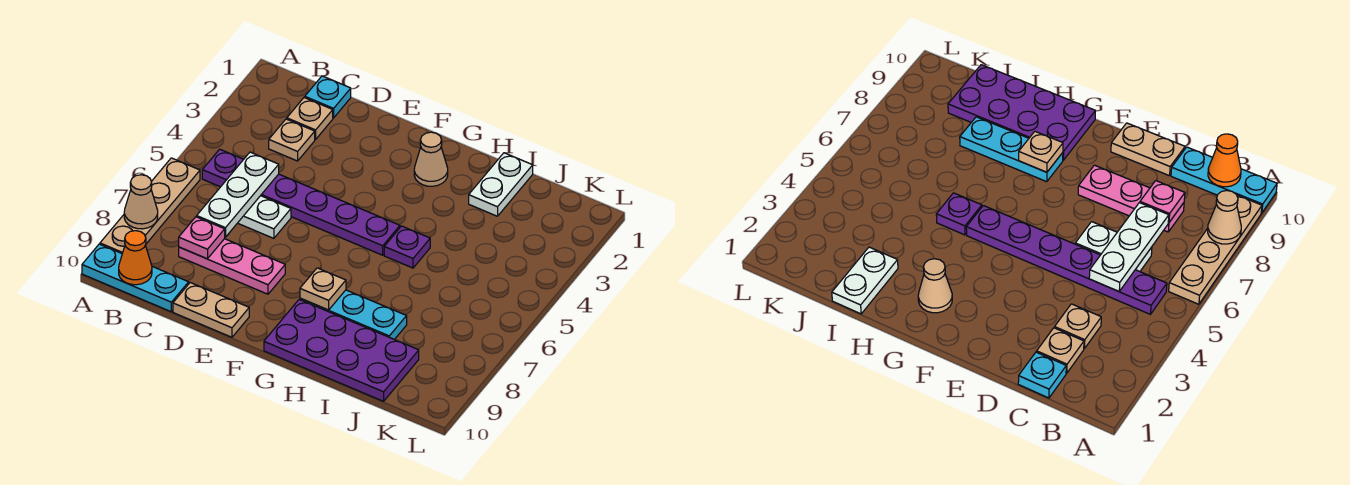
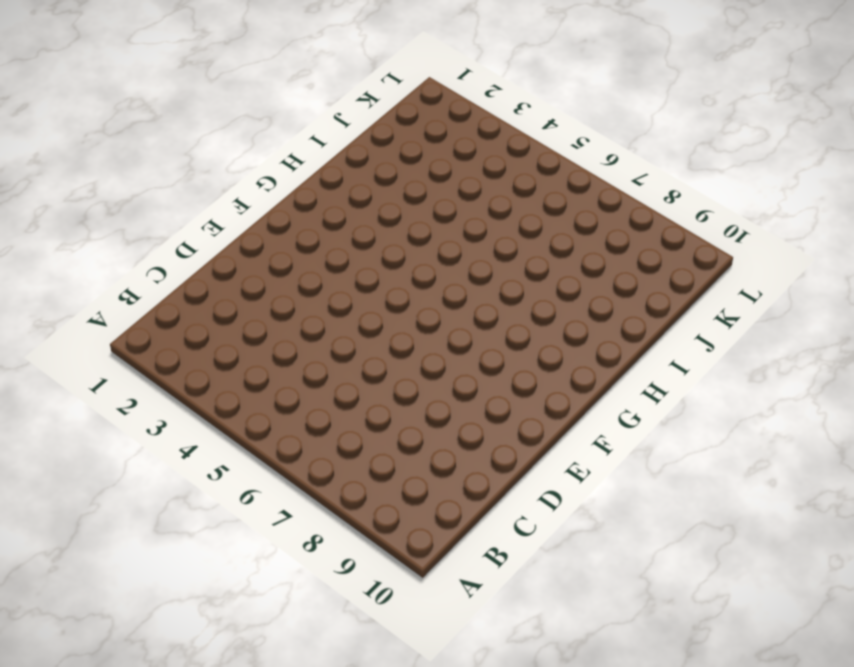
none -> tan plate A6:A9 level 1
none -> cyan plate A10:C10 level 1
none -> purple plate B5:G5 level 1

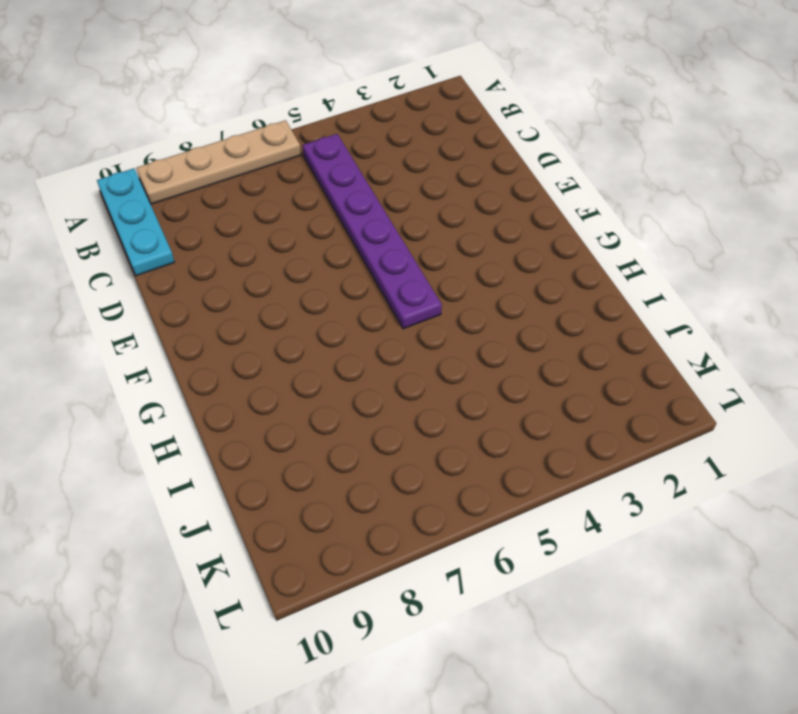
none -> cyan plate C1 level 1
none -> tan plate C2 level 1
none -> tan plate C3 level 1

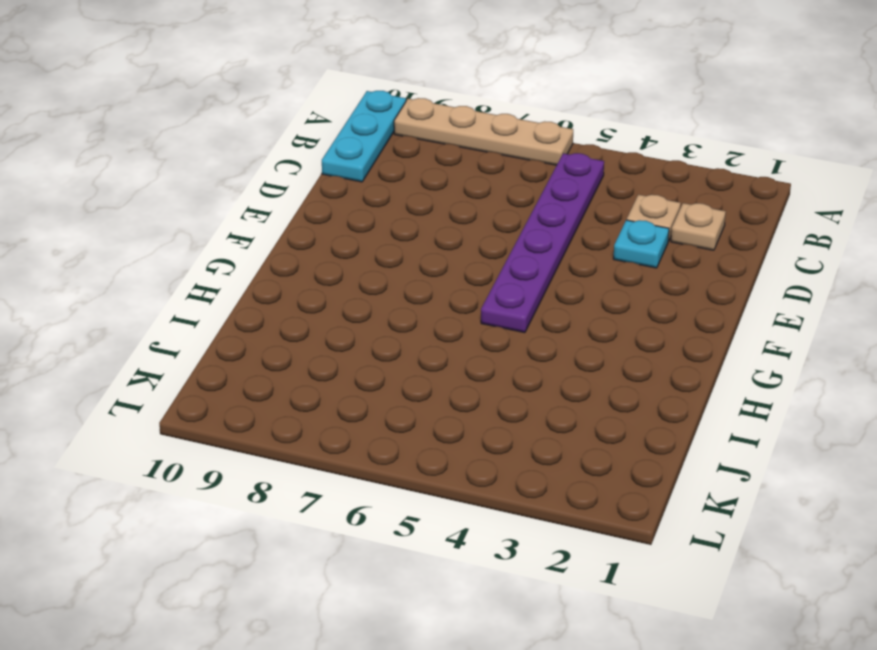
cyan plate D3 level 1 -> cyan plate C1 level 1
none -> white plate C6:D6 level 1
none -> pink plate C8:E8 level 1
none -> tan plate D10:E10 level 1

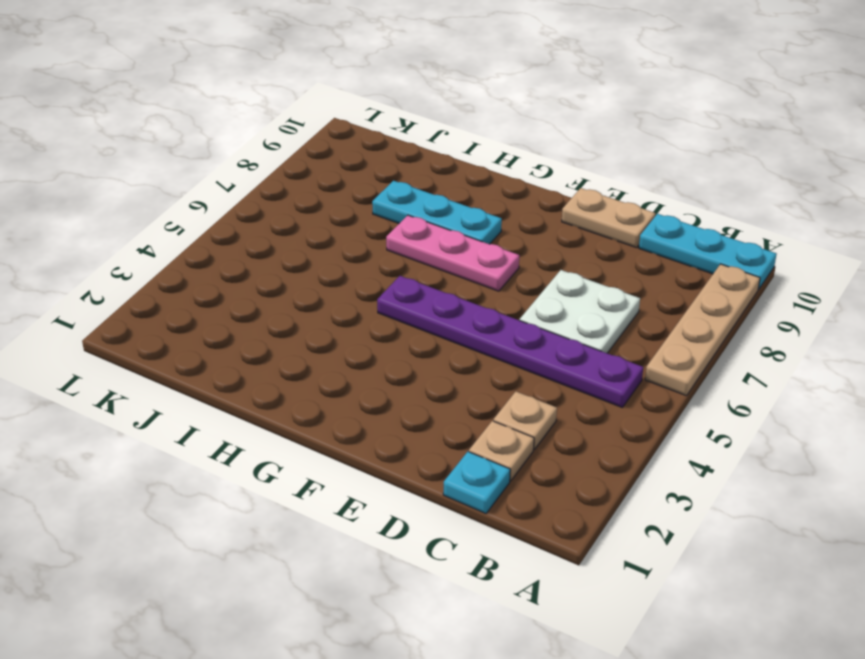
white plate C6:D7 level 1 -> white plate C6:D6 level 1
pink plate F7:H7 level 1 -> pink plate C8:E8 level 1
none -> tan cone G2 level 1
none -> purple plate G9:J10 level 1
none -> purple plate H5 level 1

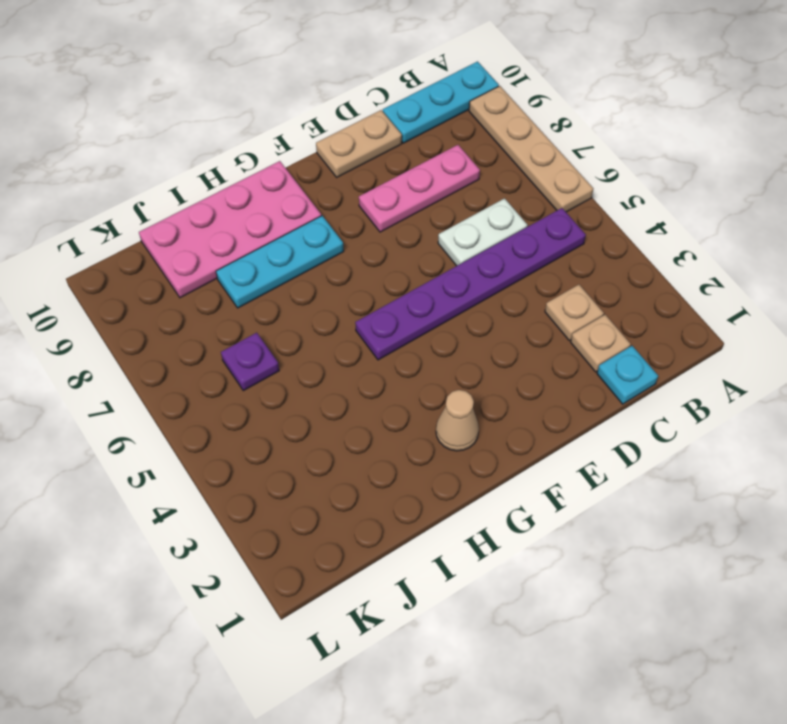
pink plate G9:J10 level 1 -> purple plate G9:J10 level 1
purple plate J6 level 1 -> purple plate H5 level 1
none -> white plate I1:I2 level 1
none -> tan cone A8 level 2
none -> orange cone B10 level 2

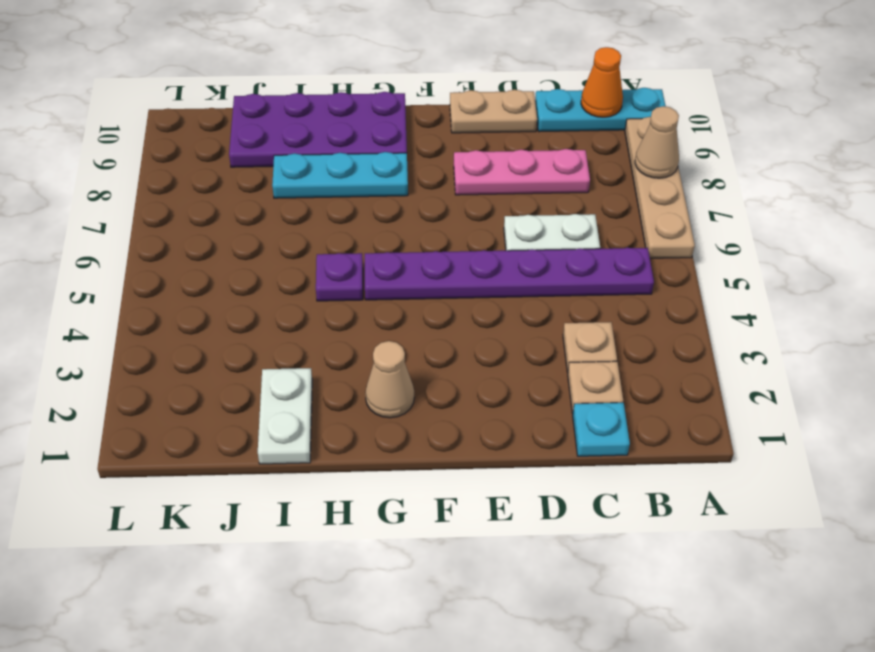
none -> white plate C5:C7 level 2
none -> pink plate C8 level 2
none -> tan plate G8 level 2

